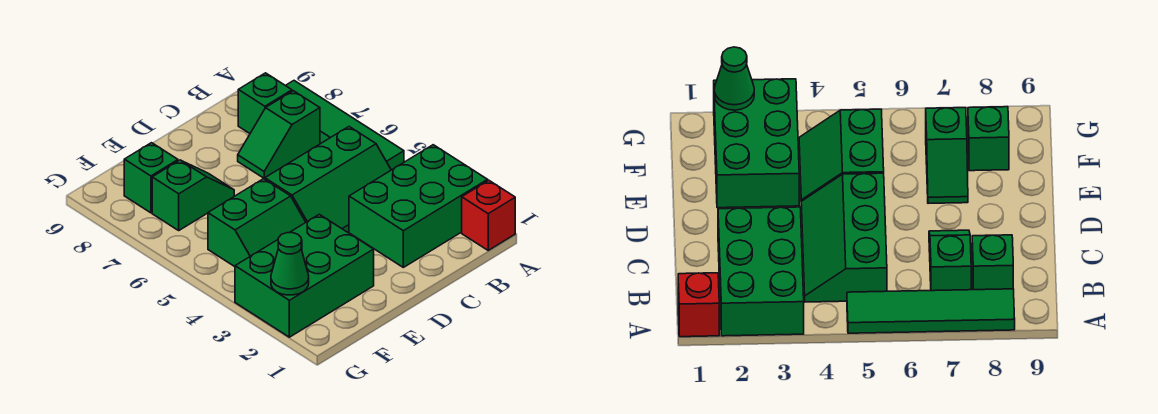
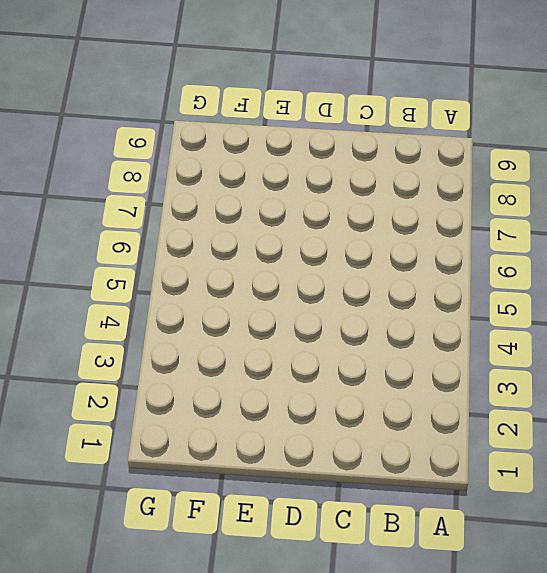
none -> red brick A1 level 1
none -> green brick A2:C3 level 1

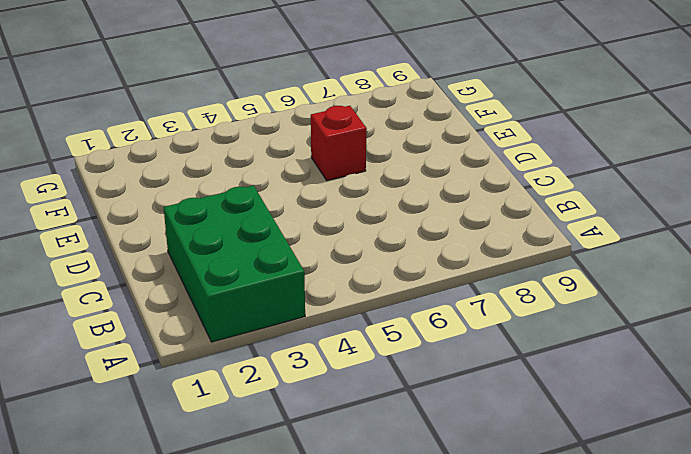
red brick E6 level 1 -> red brick A1 level 1
none -> green tile A5:A8 level 1
none -> green slope B4:D5 level 1 top 5

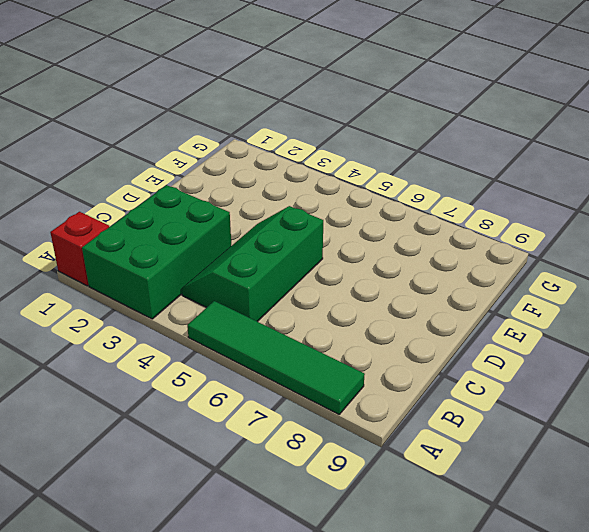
none -> green slope B7:C7 level 1 top B
none -> green brick B8 level 1

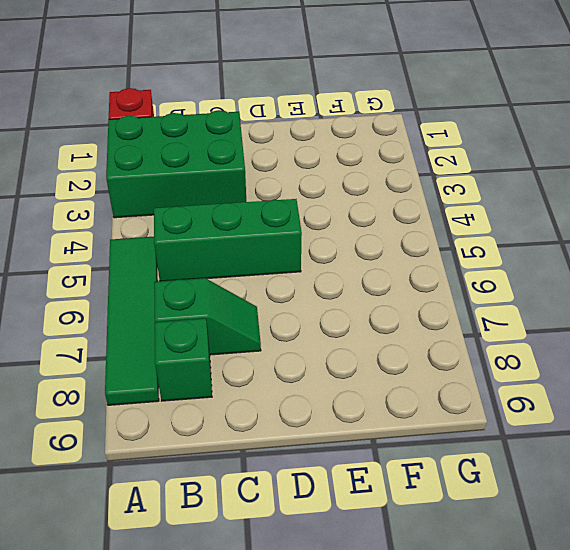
none -> green brick E2:G3 level 1
none -> green slope E4:F5 level 1 top 5

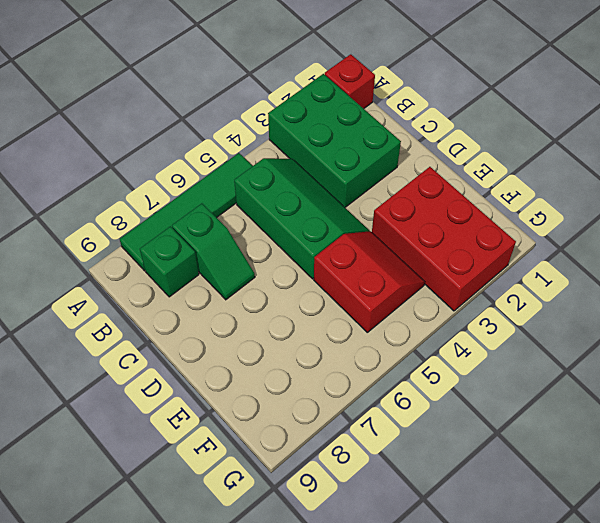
red brick E2:G3 level 1 -> green brick E2:G3 level 1
red slope E4:F5 level 1 top 5 -> green slope E4:F5 level 1 top 5
none -> green slope E7:F7 level 1 top F
none -> green brick F8 level 1

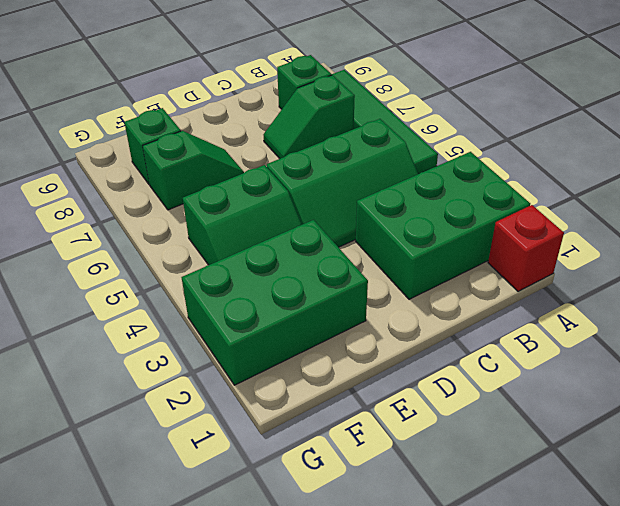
none -> green cone G2 level 2

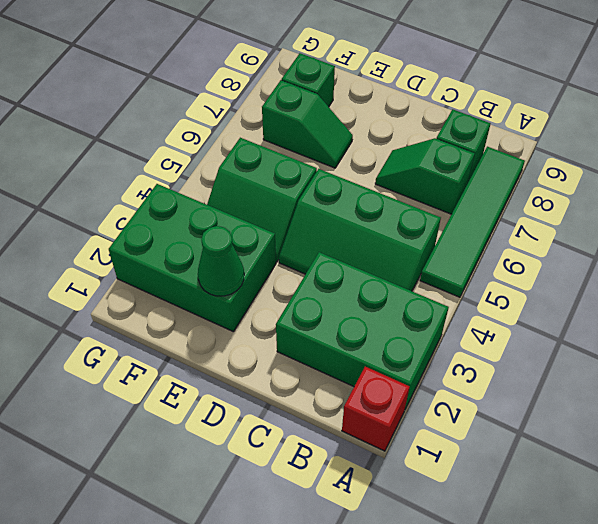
green cone E2 level 2 -> green cone G2 level 2

